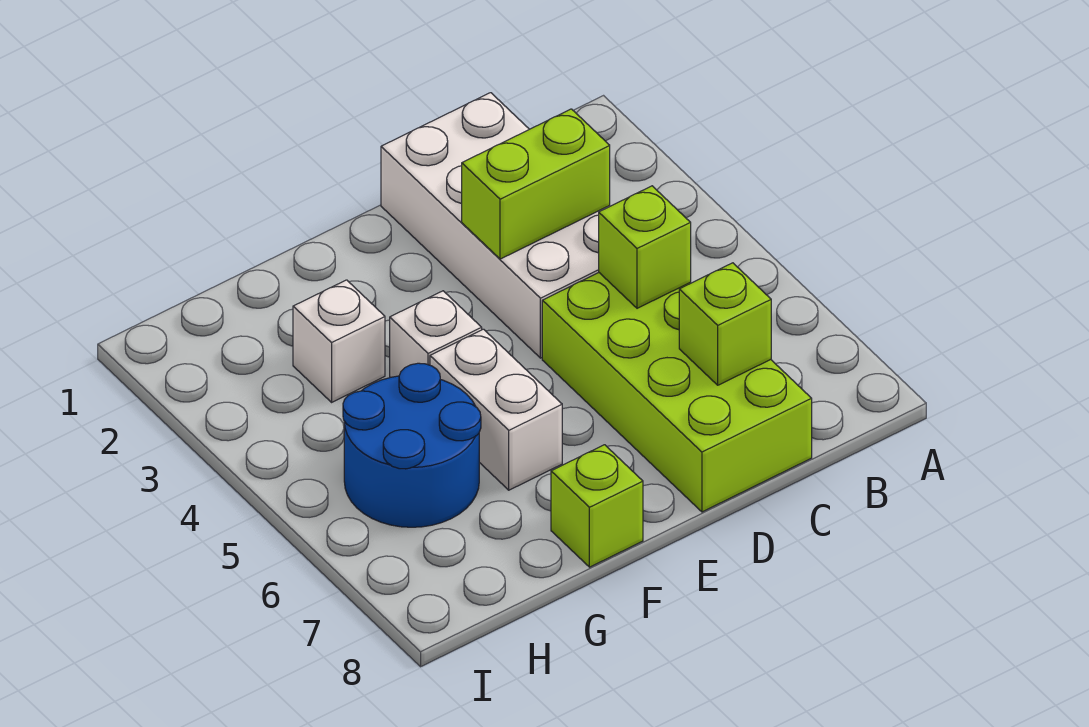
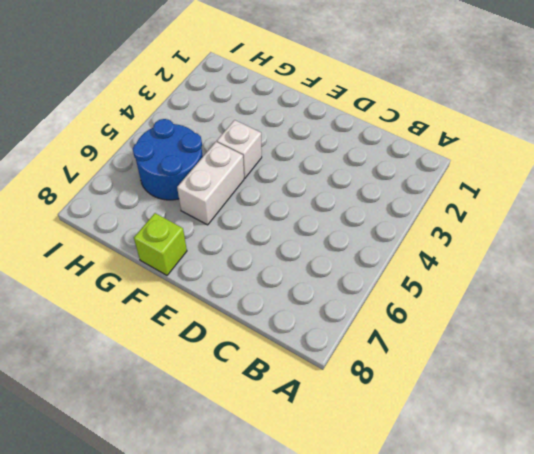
none -> white brick C1:D4 level 1
none -> lime brick C5:D8 level 1

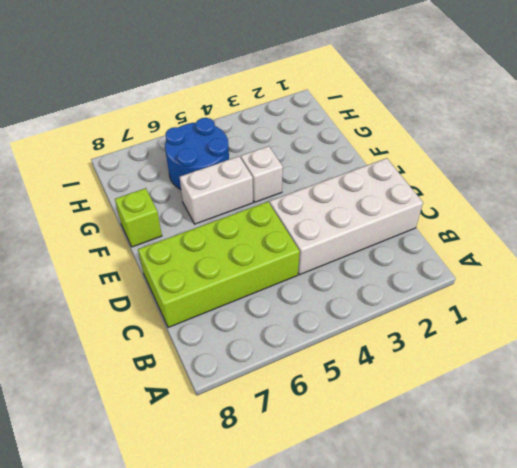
none -> white brick G3 level 1
none -> lime brick C3:D3 level 2

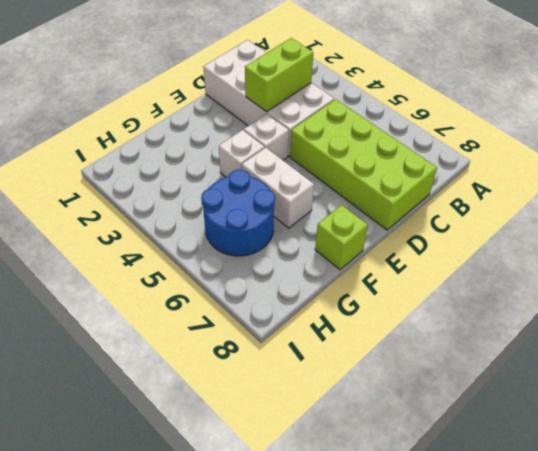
white brick E4 level 1 -> white brick G3 level 1
none -> lime brick C5 level 2
none -> lime brick C7 level 2

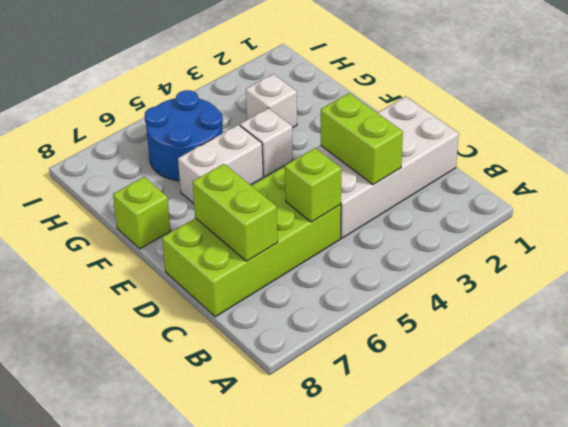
lime brick C7:D7 level 2 -> lime brick C7 level 2

